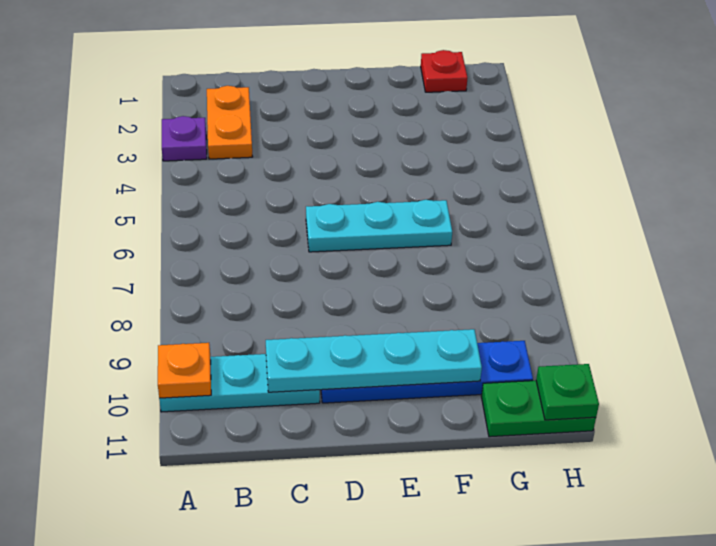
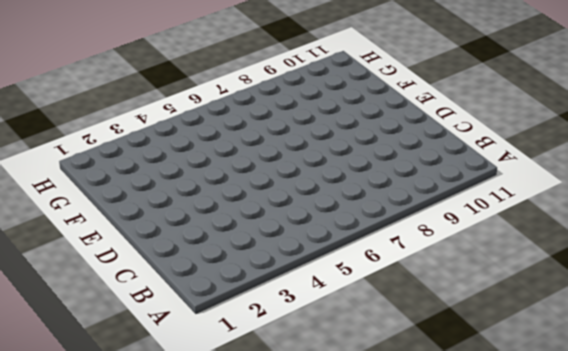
none -> purple plate A3 level 1
none -> cyan plate A10:C10 level 1

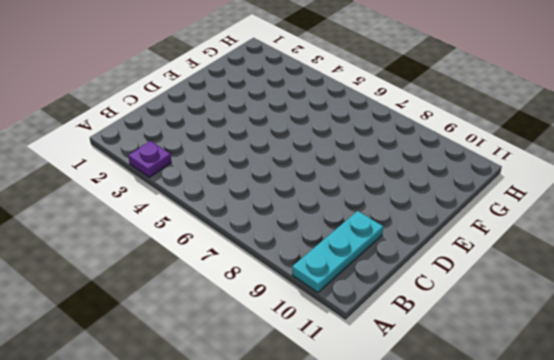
none -> orange plate B2:B3 level 1
none -> cyan plate D6:F6 level 1

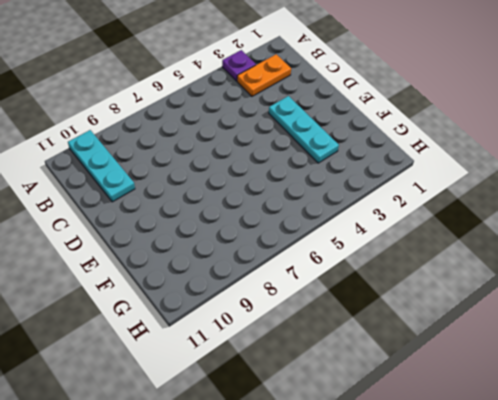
cyan plate D3:F3 level 1 -> cyan plate D6:F6 level 1
none -> blue plate D10:G10 level 1
none -> red plate G1 level 1

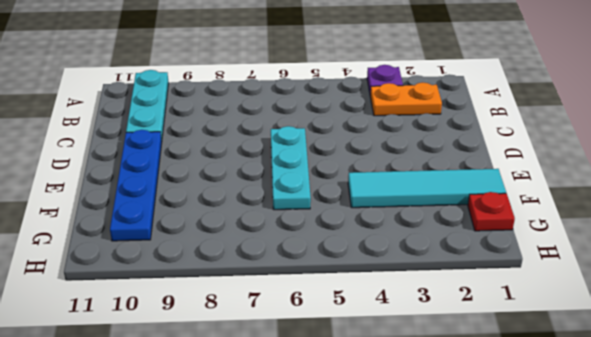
cyan tile F1:F4 level 1 -> none
none -> green plate G11:H11 level 1
none -> orange plate A10 level 2

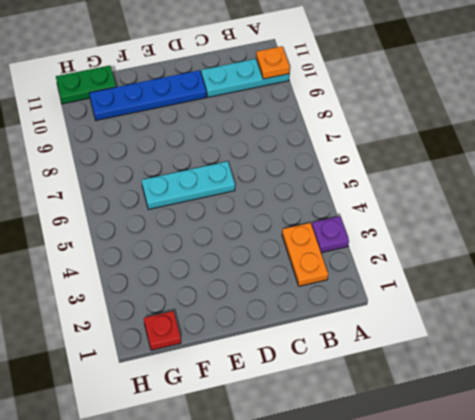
none -> cyan plate C10:F10 level 2
none -> green plate H11 level 2

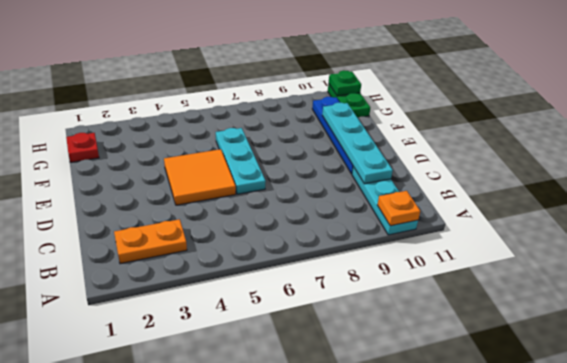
orange tile D4:E5 level 1 -> none
none -> purple plate A3 level 1

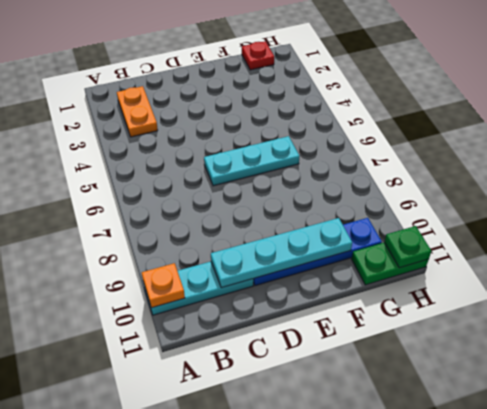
none -> purple plate A3 level 1

